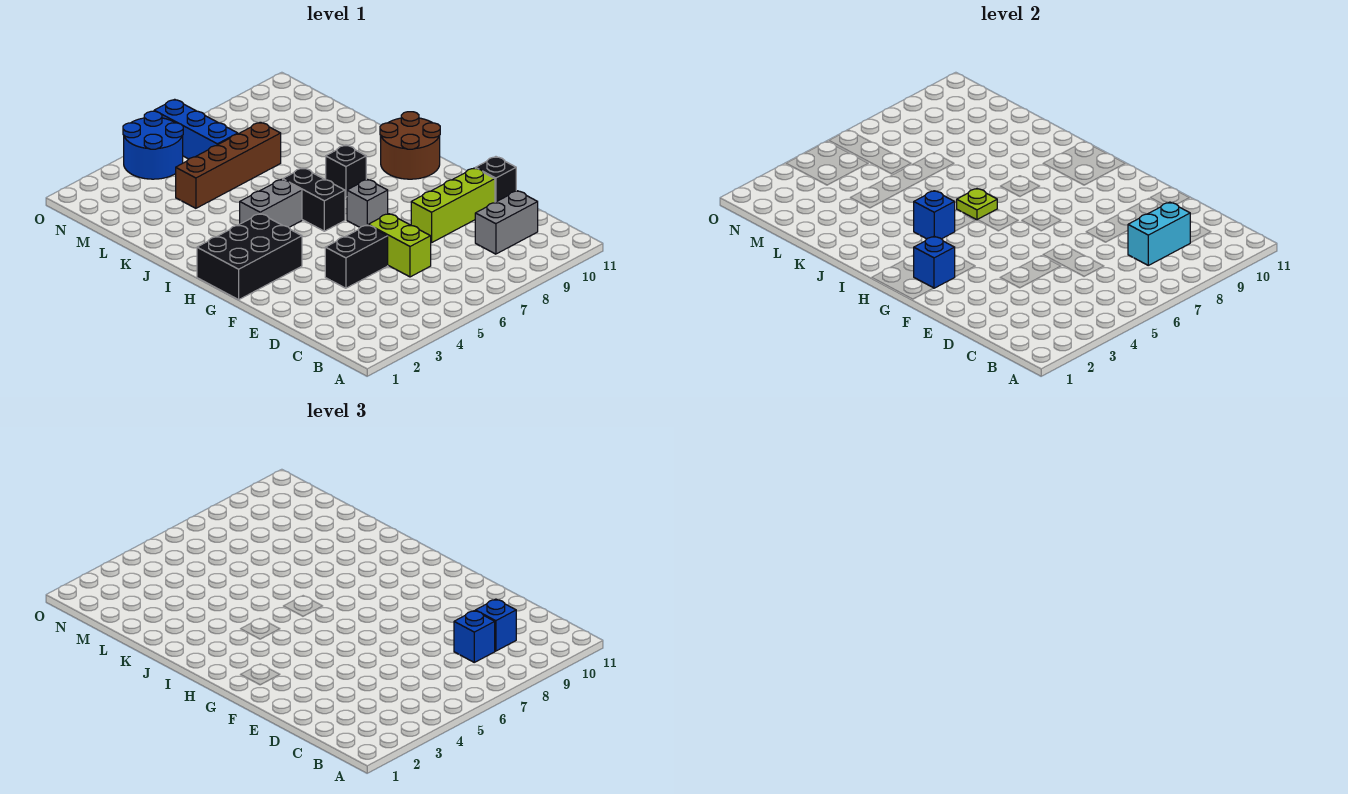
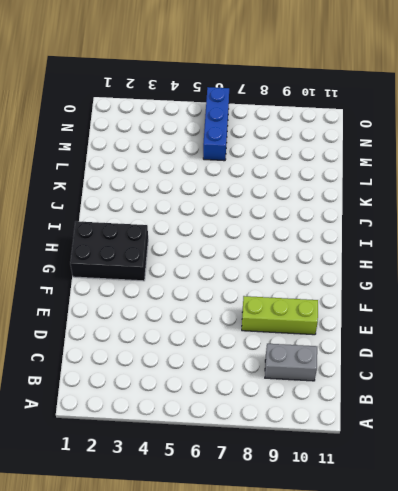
none -> lime brick D6:E6 level 1
none -> black brick E4:E5 level 1
none -> black brick E11 level 1

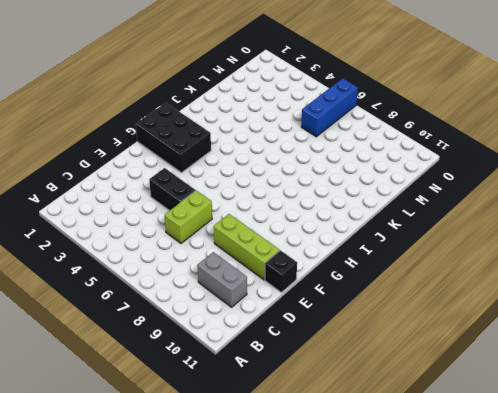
none -> grey brick G7 level 1
none -> black brick H6:I6 level 1
none -> brown round brick H10:I11 level 1

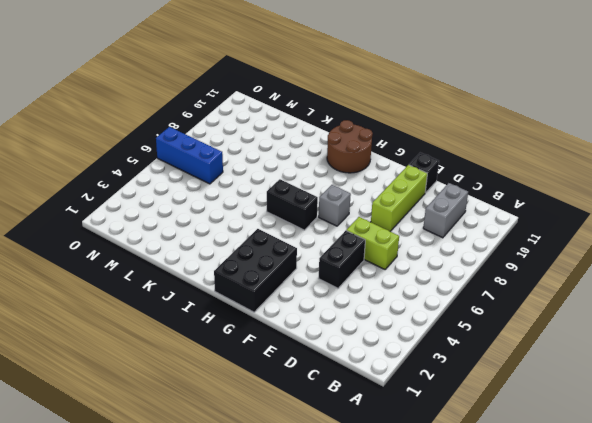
none -> grey brick I4:I5 level 1
none -> black brick I8 level 1
none -> brown brick L4:L7 level 1

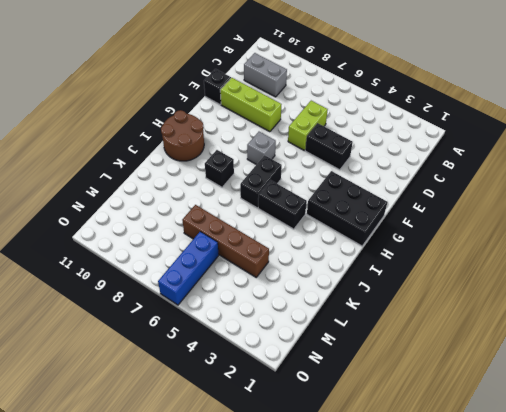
black brick I4:I5 level 1 -> grey brick I4:I5 level 1
none -> blue round brick N4:O5 level 1
none -> cyan brick C8:C9 level 2
none -> blue brick G2 level 2

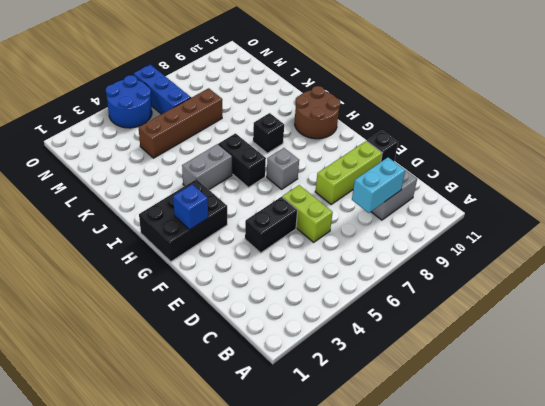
none -> blue brick I4 level 2
none -> lime plate I6 level 2
none -> blue brick C8 level 3

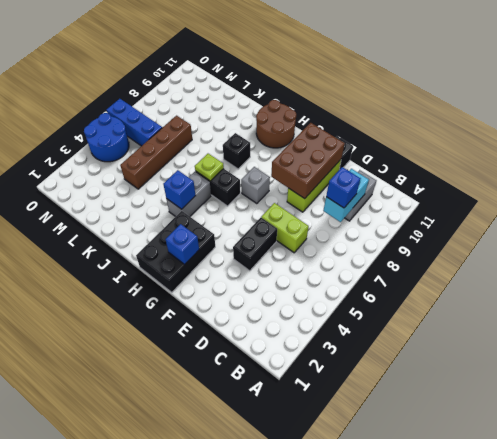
brown brick E8:F10 level 2 -> none
none -> blue brick C9 level 3

